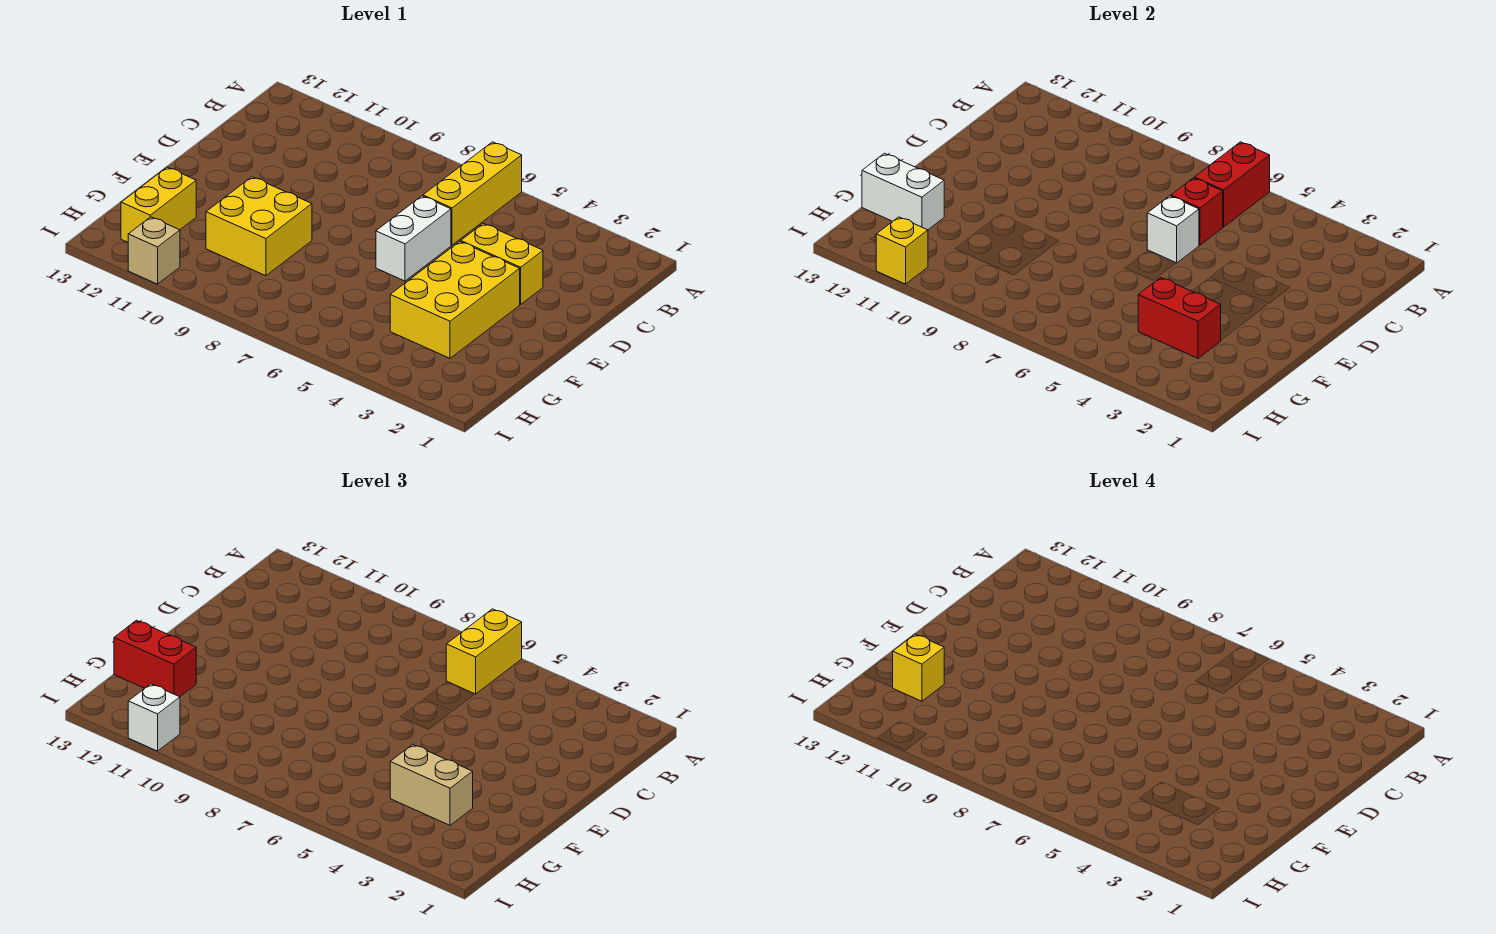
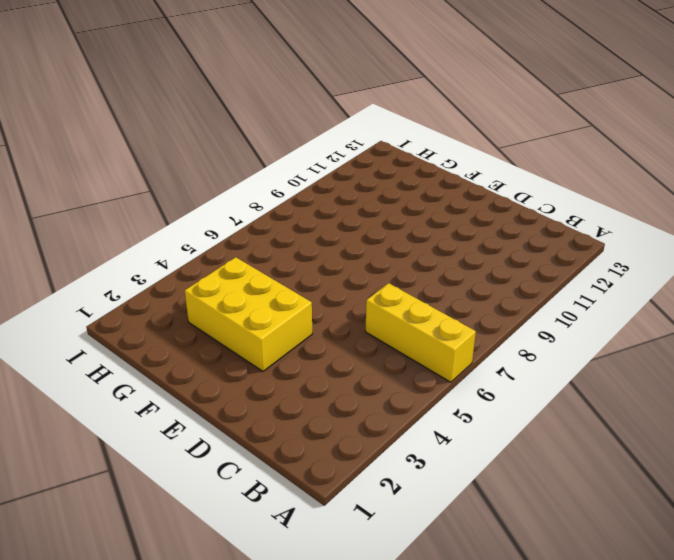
none -> yellow brick D3:D4 level 1
none -> white brick D6:E6 level 1
none -> yellow brick F9:G10 level 1

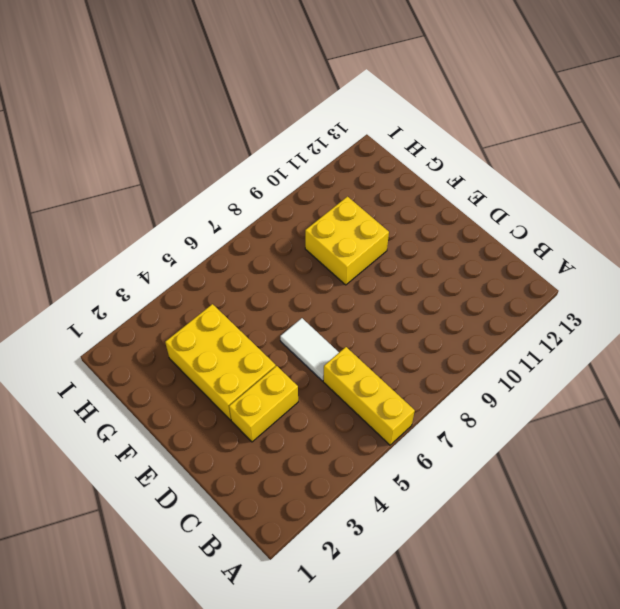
white tile D6:E6 level 1 -> white brick D6:E6 level 1
none -> yellow brick G12:H12 level 1
none -> tan brick I11 level 1
none -> red brick A6:B6 level 2

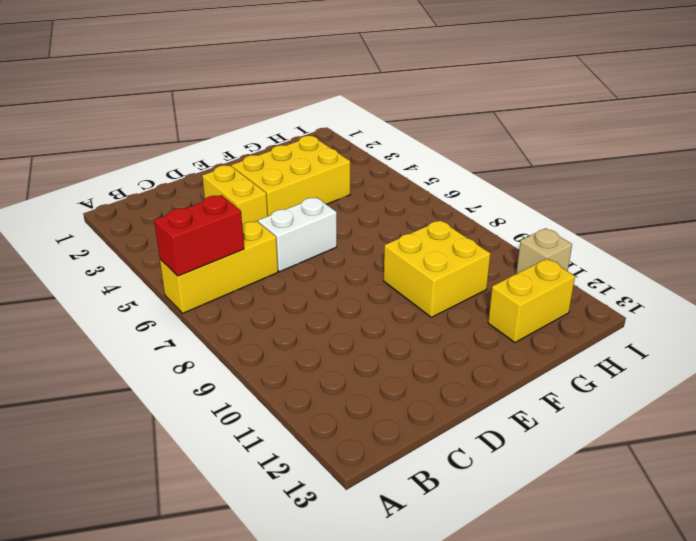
none -> red brick C6 level 2
none -> white brick D6 level 2
none -> red brick G3:G4 level 2

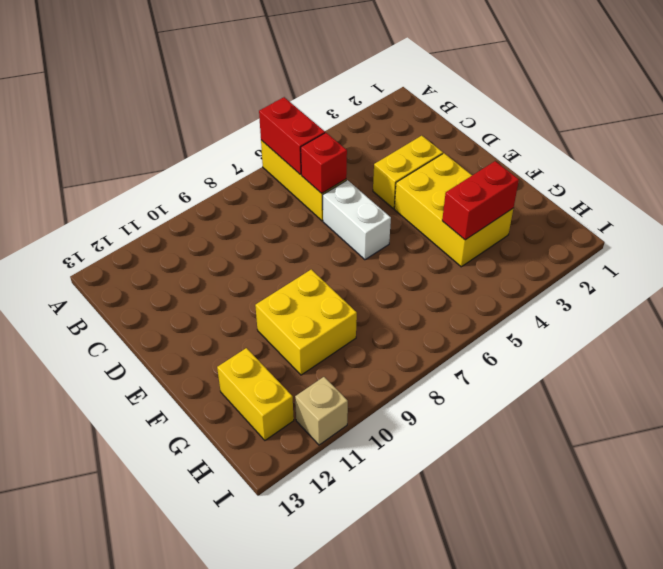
none -> white brick D6 level 2
none -> white brick G12:G13 level 2
none -> yellow brick I11 level 2

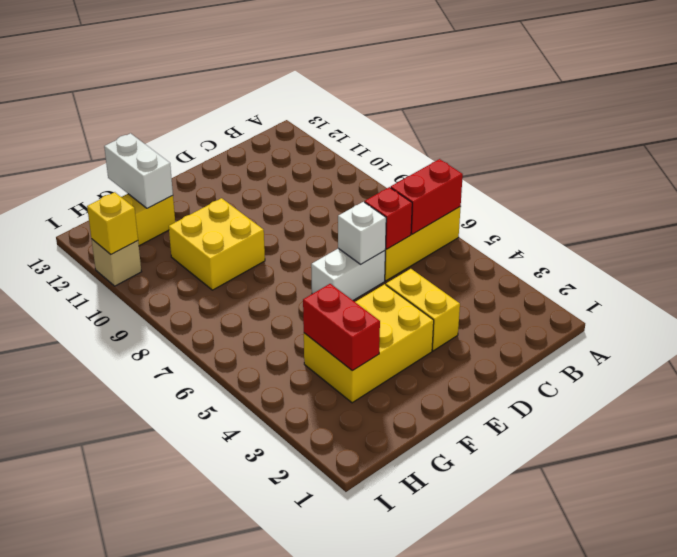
none -> yellow brick A6:B6 level 3
none -> tan brick G3:G4 level 3
none -> red brick G12:G13 level 3

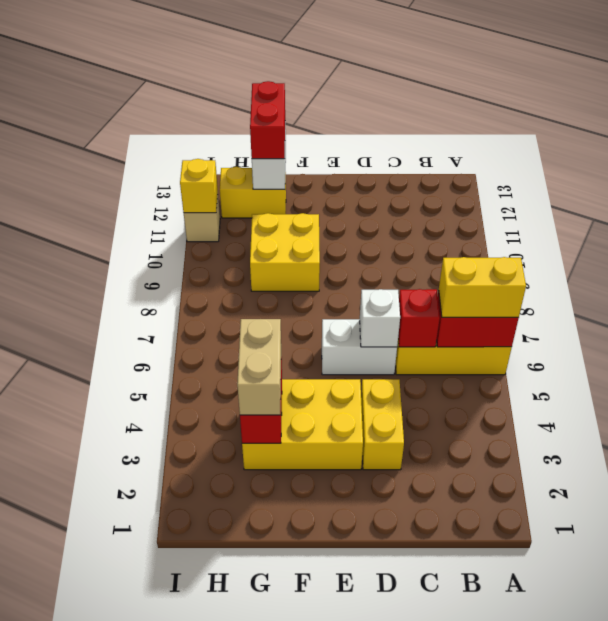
none -> white brick I11 level 3
none -> yellow brick G12 level 4

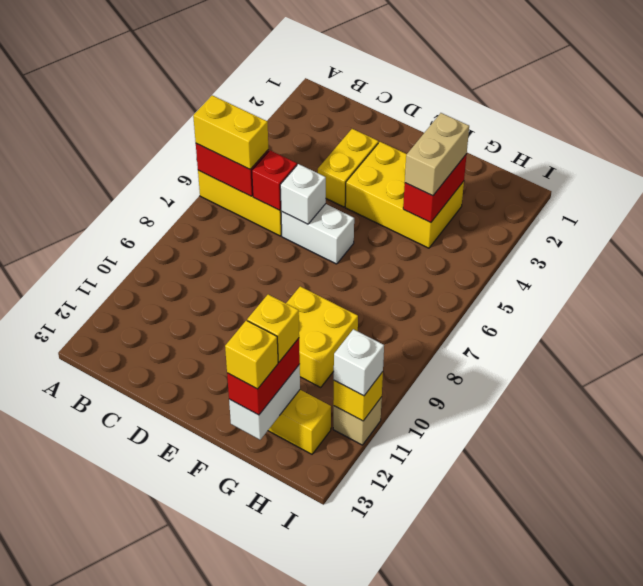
yellow brick G13 level 4 -> none

